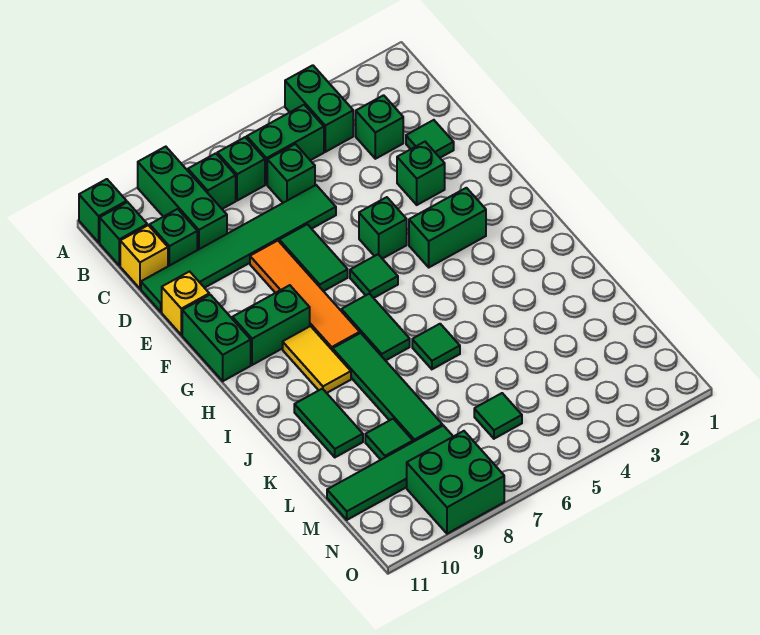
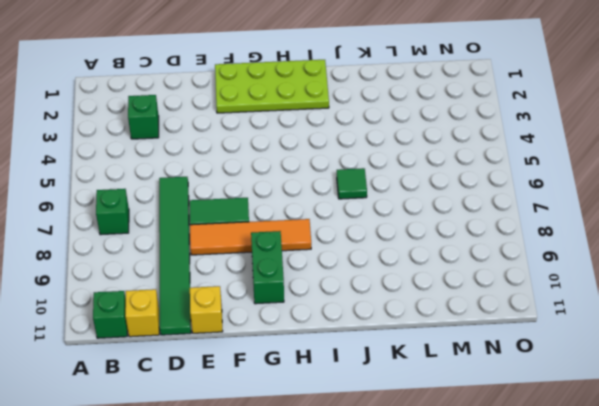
lime plate F1:I2 level 1 -> none
none -> green brick A4:B4 level 1
none -> green brick A9:C9 level 1
none -> green brick A11 level 1
none -> green brick B5:B6 level 1

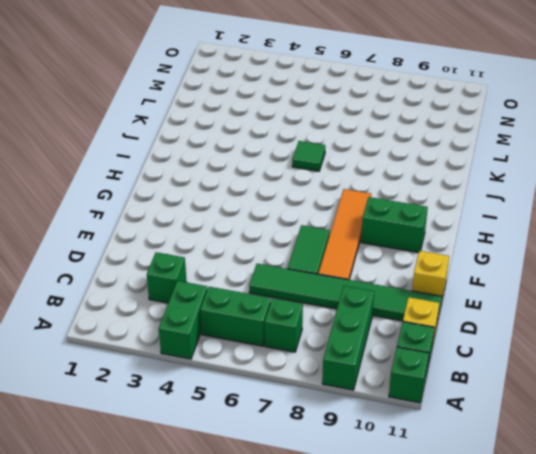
none -> green brick B8 level 1
none -> green brick C6 level 1
none -> green brick C10 level 1
none -> green tile D2 level 1

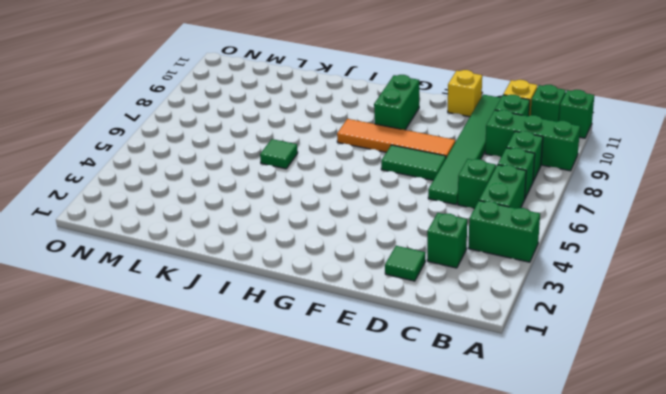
none -> green brick E3 level 1
none -> green brick F5 level 1
none -> green brick F11:G11 level 1
none -> green brick G3:G4 level 1

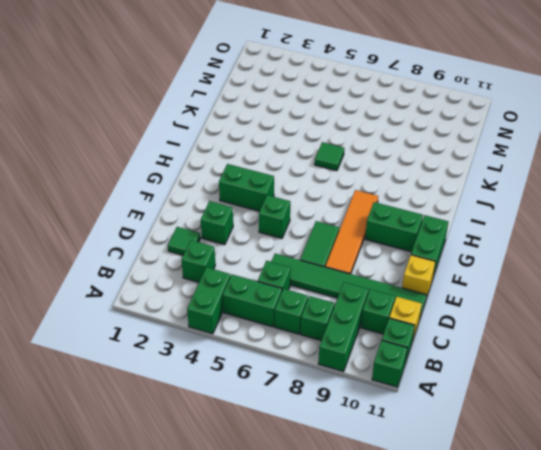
none -> green tile G6 level 1
none -> green tile H7:I7 level 1
none -> yellow tile H9:I9 level 1
none -> green tile I8:L8 level 1

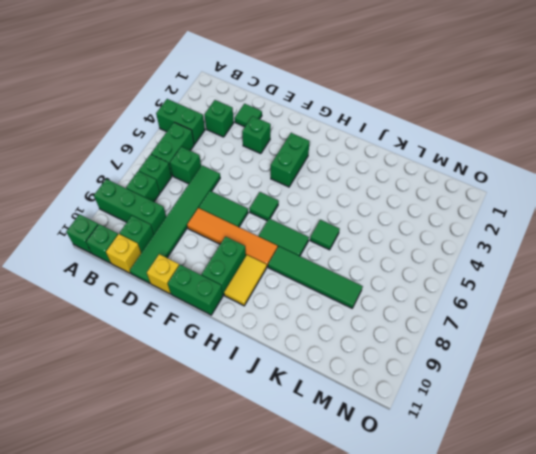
yellow tile H9:H10 level 1 -> yellow tile H9:I9 level 1
none -> green brick F5 level 1
none -> green tile J10:K10 level 1
none -> green tile L9 level 1
none -> green tile M6 level 1

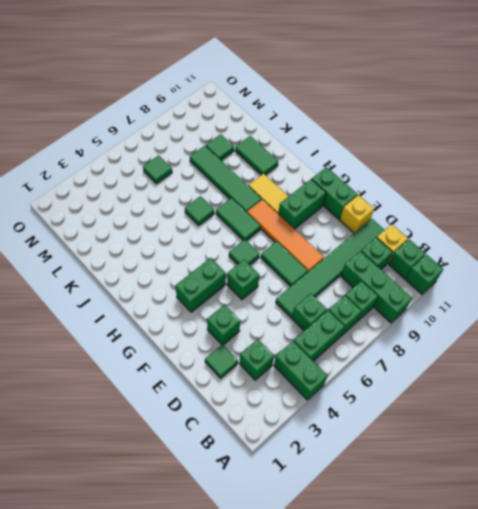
none -> green tile M8:M11 level 1
none -> green brick N8:O9 level 1

